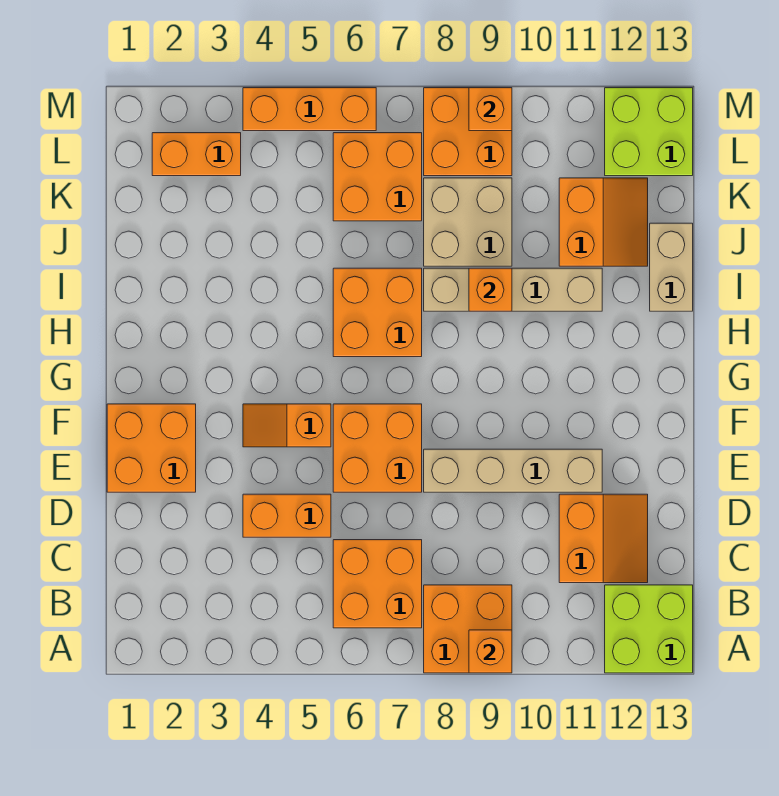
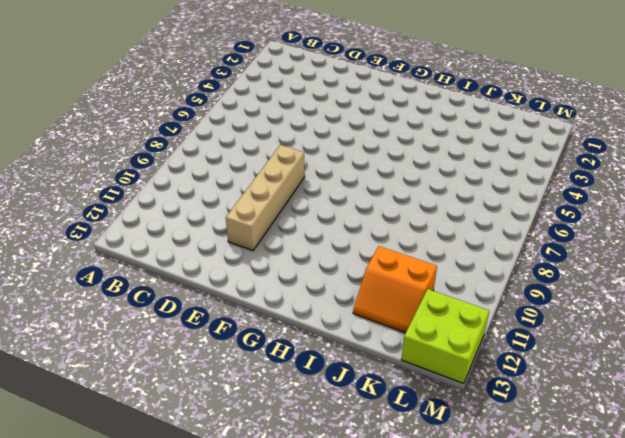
none -> orange brick A8:B9 level 1
none -> lime brick A12:B13 level 1
none -> orange brick B6:C7 level 1

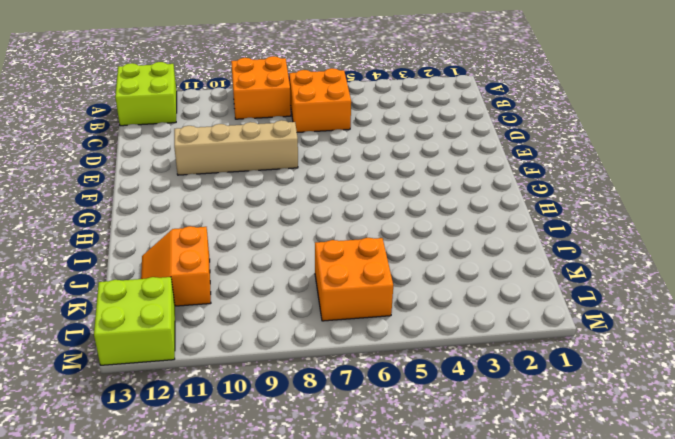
none -> orange slope C11:D12 level 1 top 11
none -> orange brick D4:D5 level 1
none -> orange brick E1:F2 level 1

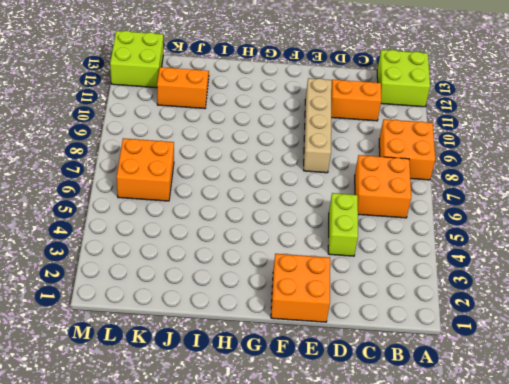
lime brick D4:D5 level 1 -> orange brick D4:D5 level 1
none -> orange brick E6:F7 level 1
none -> orange slope F4:F5 level 1 top 5
none -> orange brick H6:I7 level 1

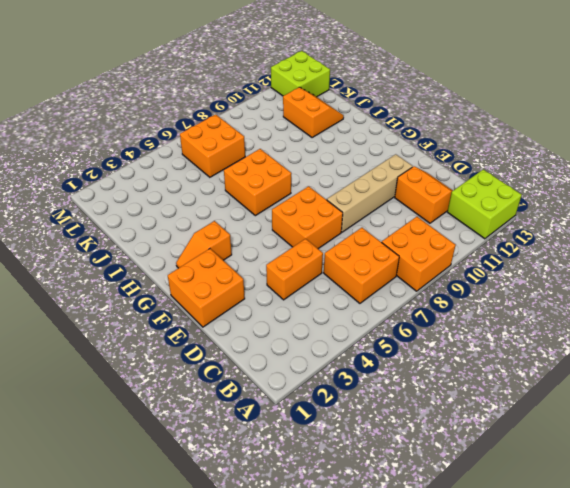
orange slope G2:G3 level 1 top 3 -> orange slope F4:F5 level 1 top 5
none -> tan brick I8:I11 level 1
none -> tan brick I13:J13 level 1
none -> tan brick J8:K9 level 1

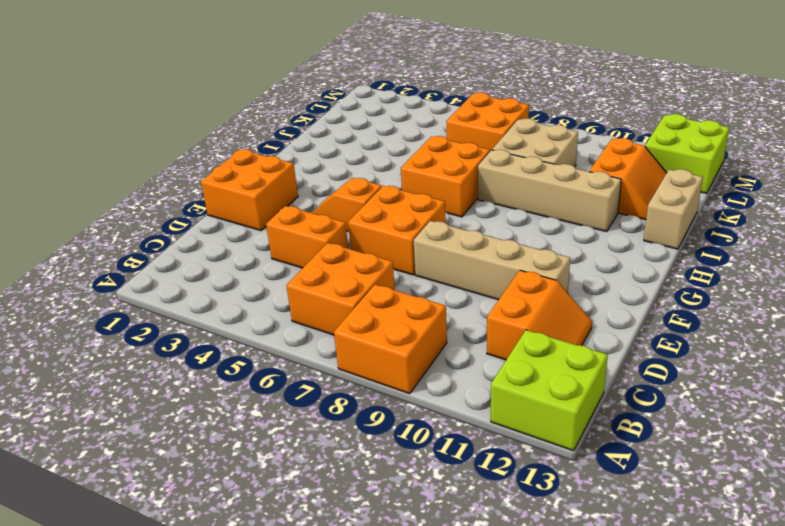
none -> orange brick L2:L3 level 1
none -> orange brick L8:M9 level 1
none -> orange brick M4:M6 level 1

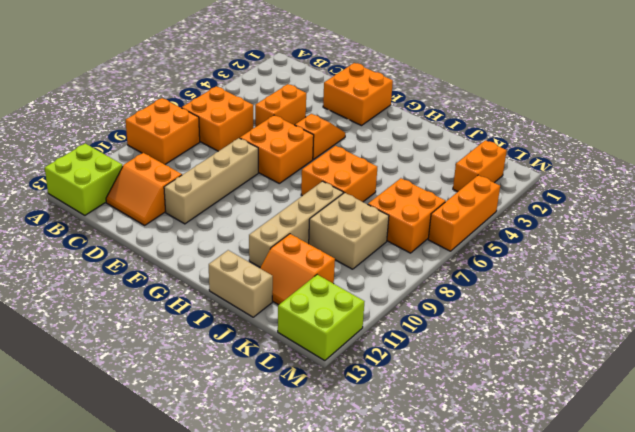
none -> orange brick L8:M9 level 1
none -> orange brick A9 level 2
none -> orange brick I9 level 2

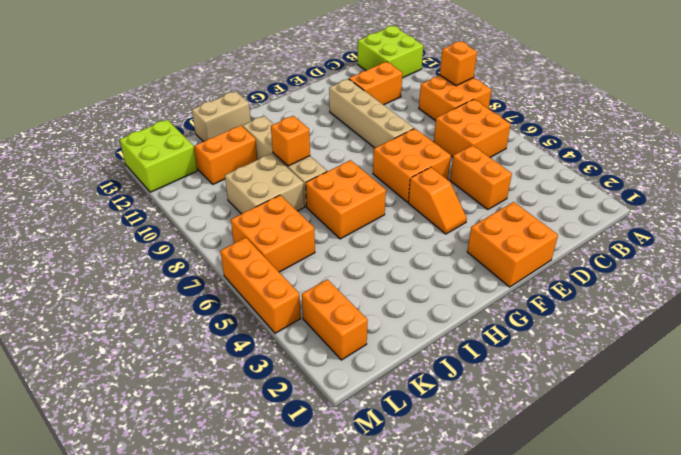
none -> orange brick L8:M9 level 1
none -> orange brick M9 level 2

